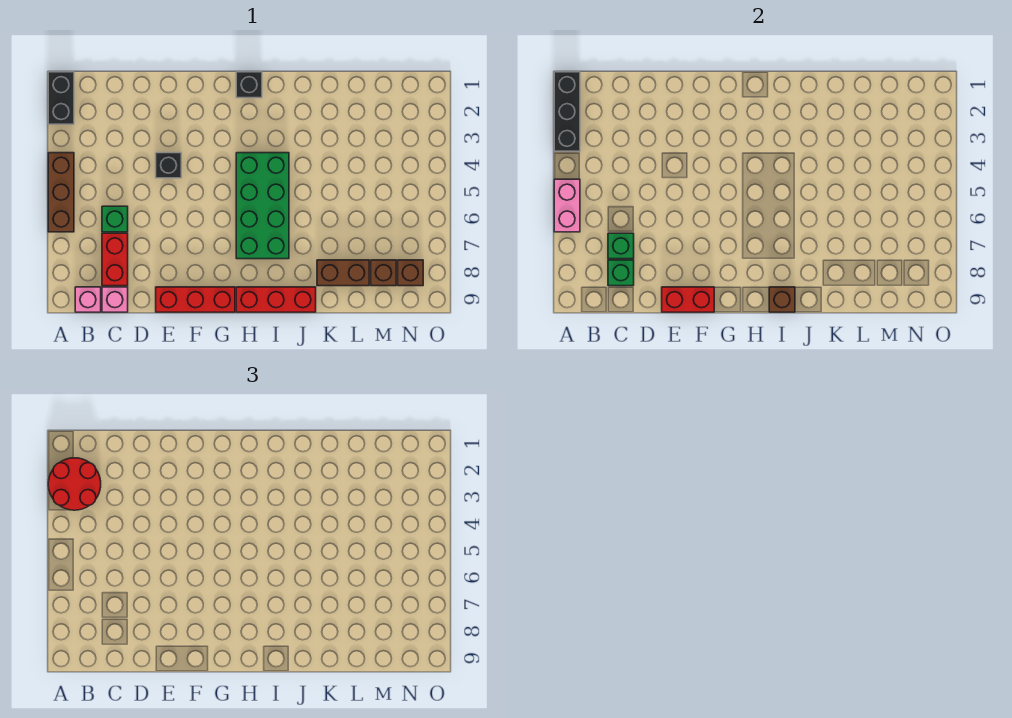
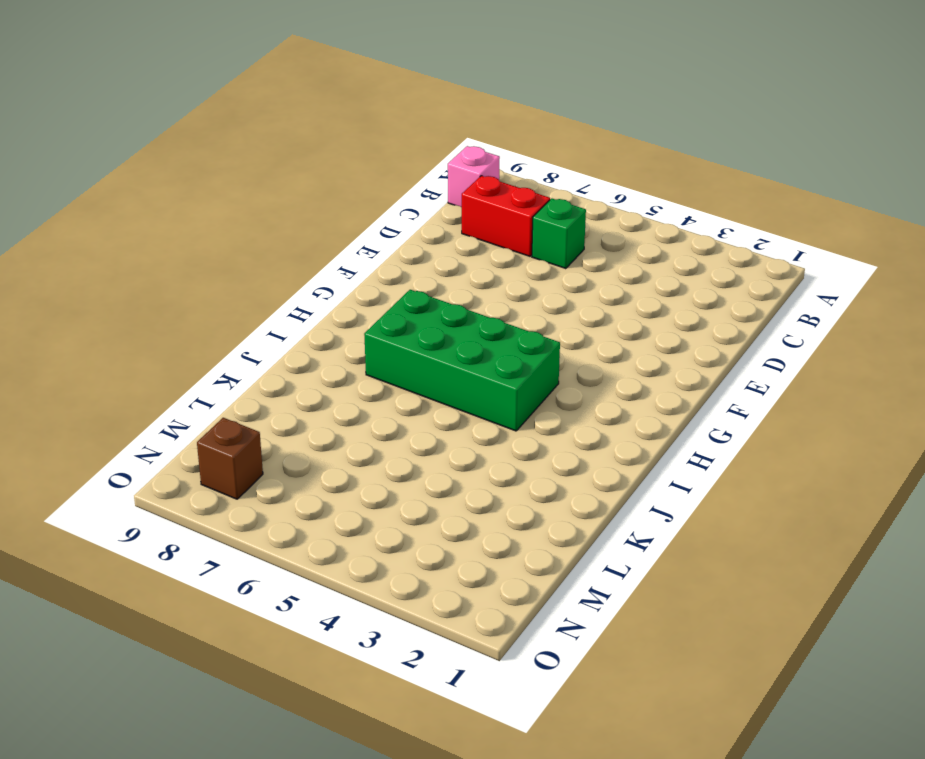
none -> black brick A1:A2 level 1
none -> brown brick A4:A6 level 1
none -> pink brick C9 level 1

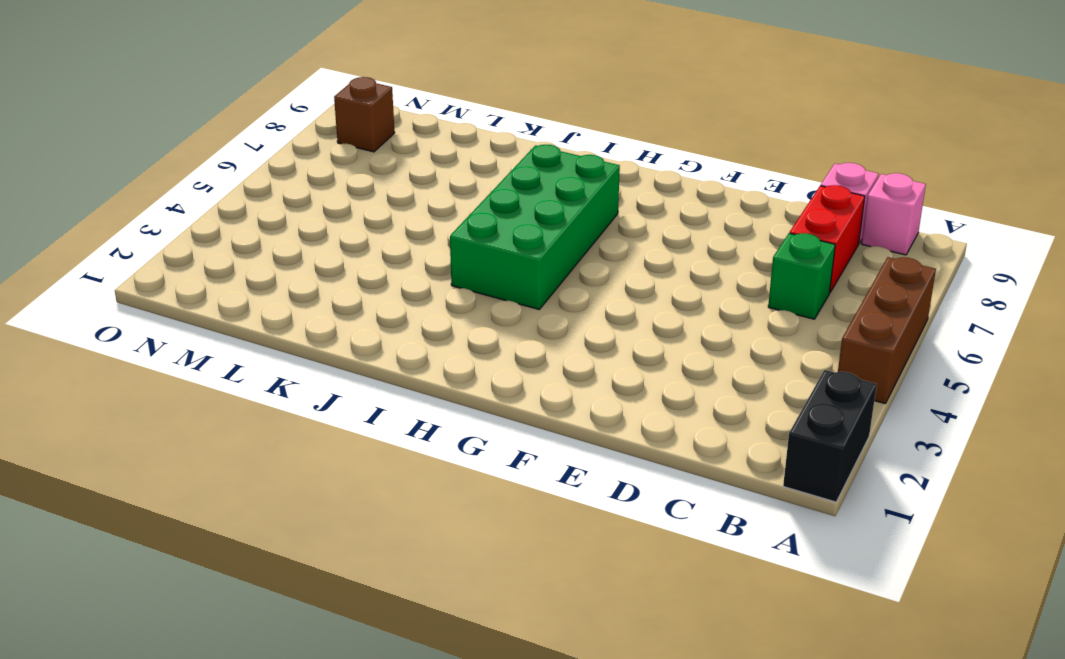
none -> black brick E4 level 1
none -> red brick E9:G9 level 1
none -> black brick H1 level 1

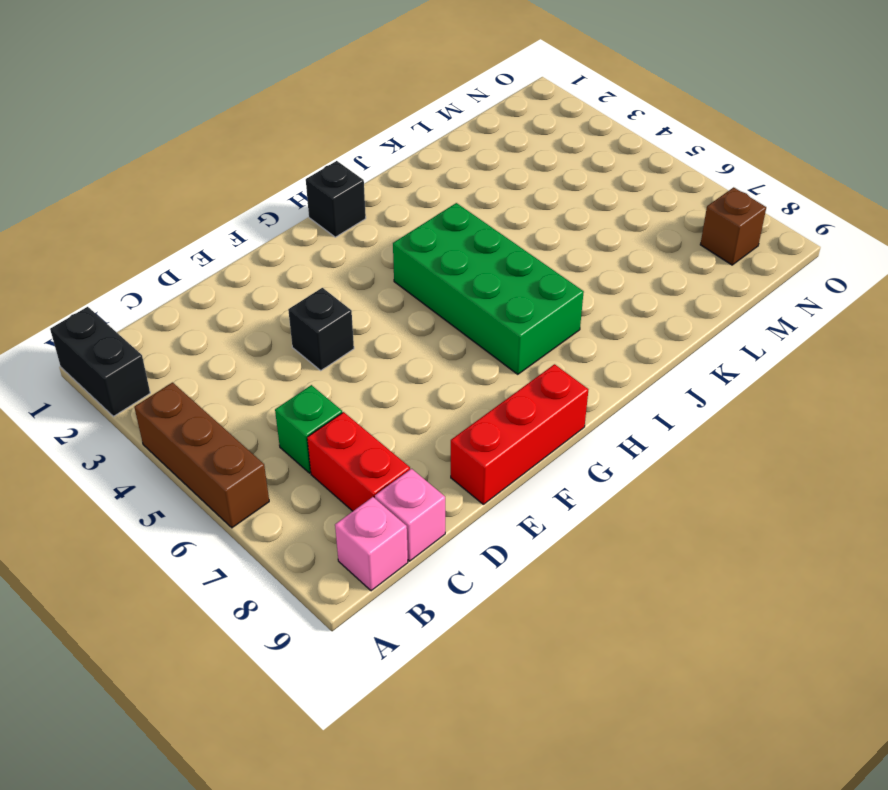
none -> red brick H9:J9 level 1
none -> brown brick K8:L8 level 1
none -> brown brick M8 level 1

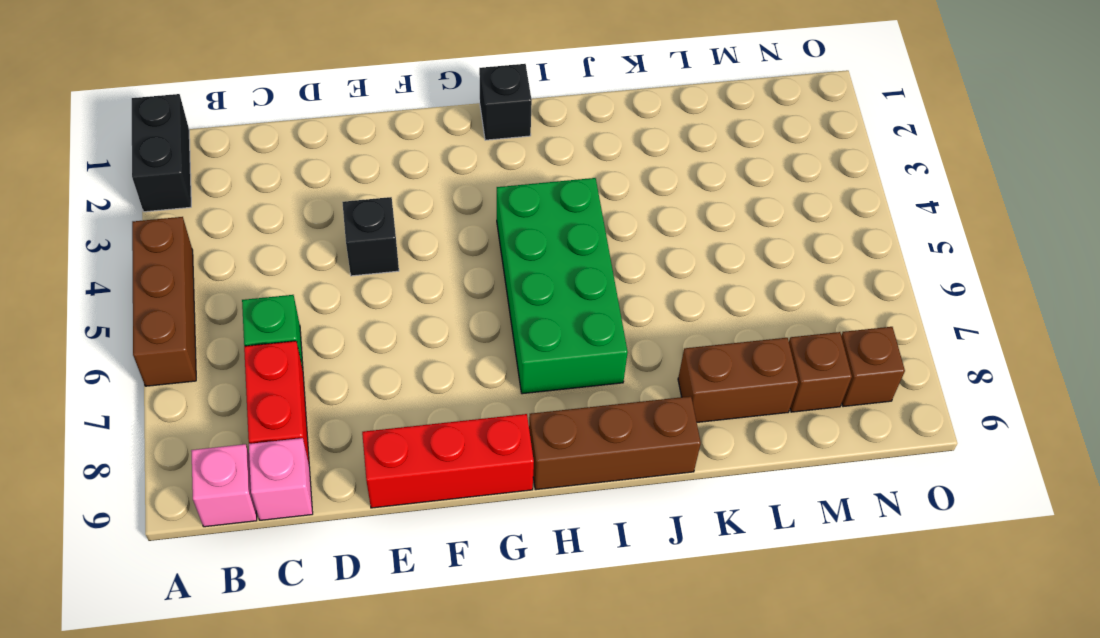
brown brick H9:J9 level 1 -> red brick H9:J9 level 1
none -> black brick A1:A3 level 2
none -> pink brick A5:A6 level 2
none -> green brick C7 level 2

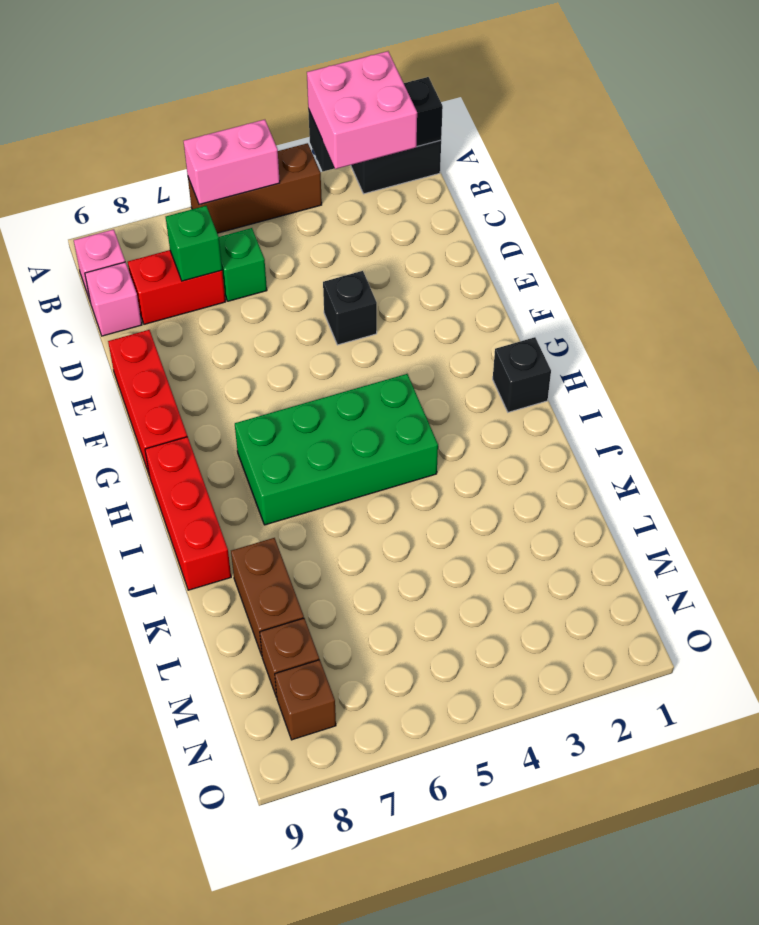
pink brick A2:B3 level 3 -> red round brick A2:B3 level 3
none -> green brick C8 level 2
none -> red brick E9:F9 level 2
none -> brown brick I9 level 2

